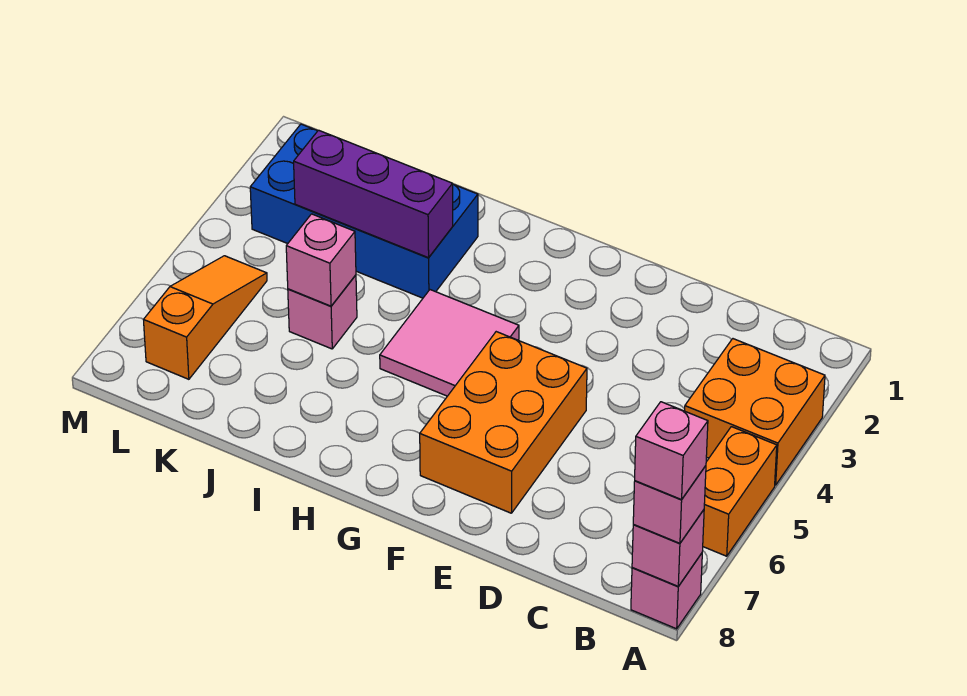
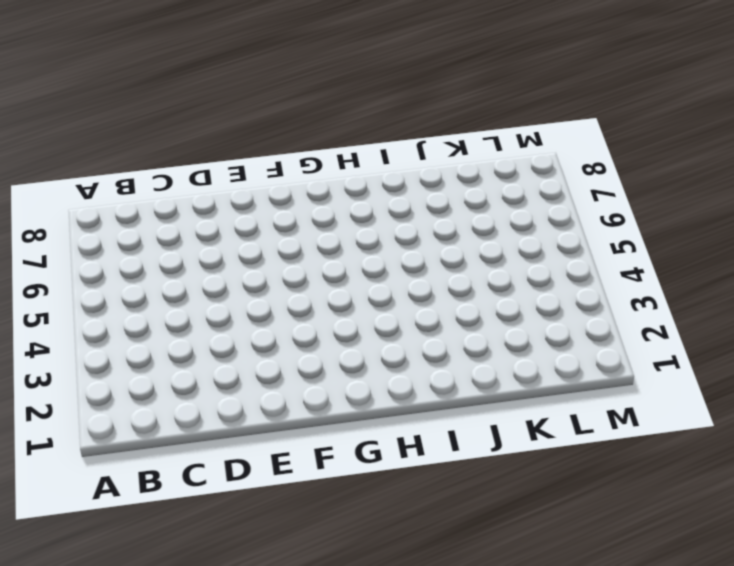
none -> orange brick A3:B4 level 1
none -> orange brick A5:A6 level 1
none -> pink brick A8 level 1

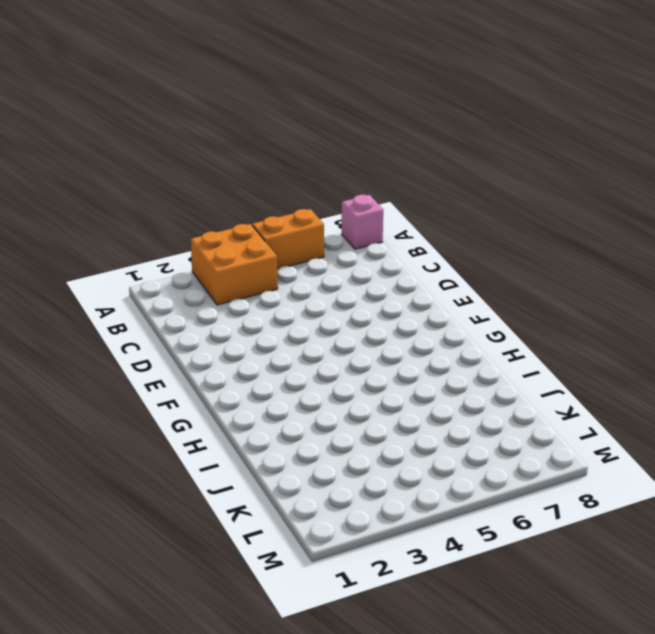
none -> orange brick E5:F7 level 1
none -> pink tile G4:H5 level 1
none -> blue brick I2:L3 level 1

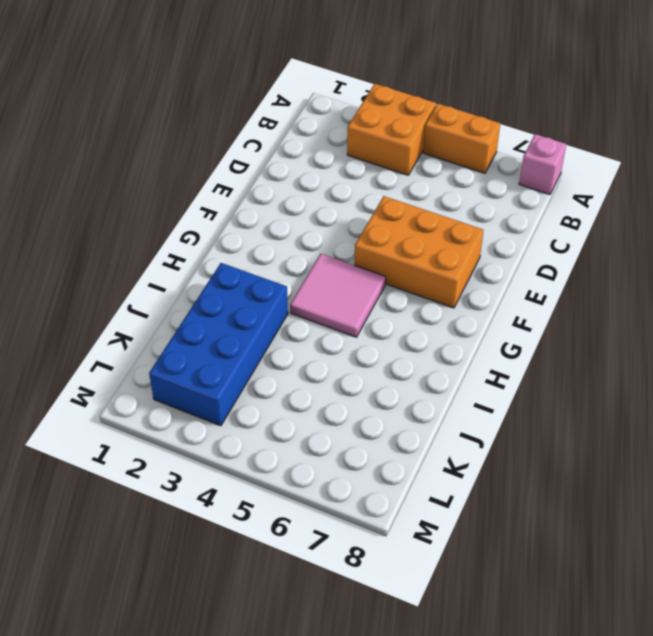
none -> pink brick J5 level 1
none -> orange slope L5:L7 level 1 top 7
none -> pink brick A8 level 2

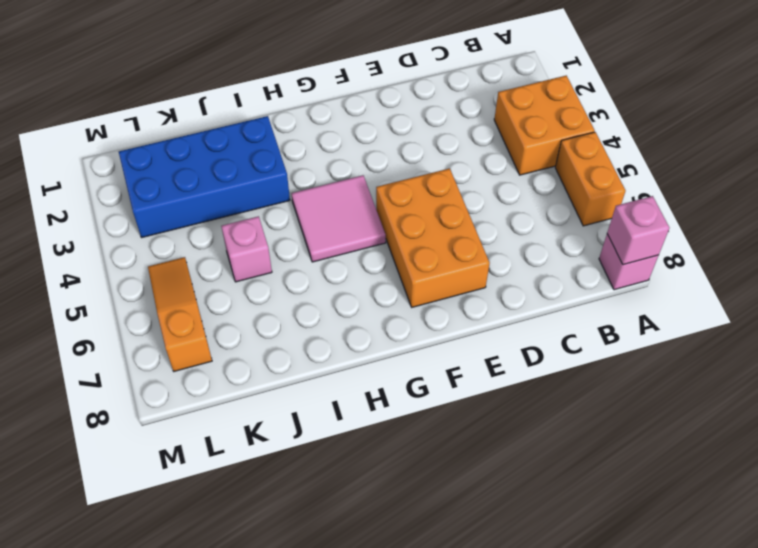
none -> purple brick I3:K3 level 2
none -> pink brick J5 level 2
none -> pink brick A8 level 3

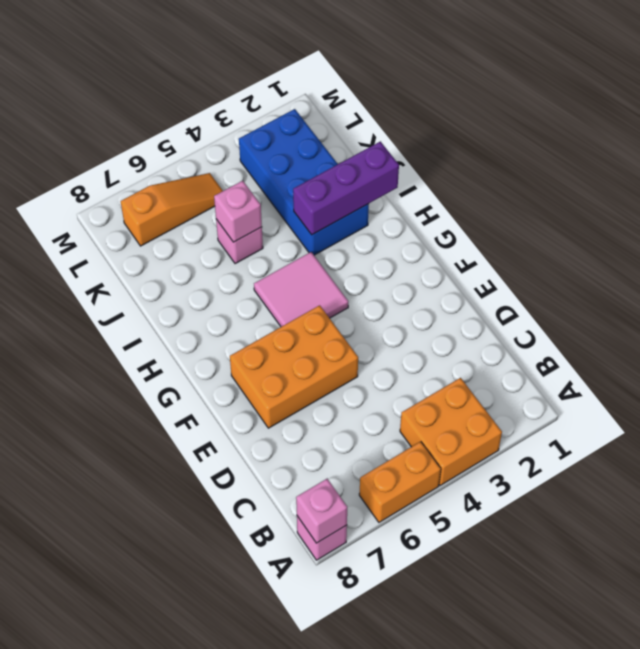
purple brick I1:I3 level 2 -> purple brick I3:K3 level 2
none -> pink brick A8 level 3
none -> pink brick A8 level 4

